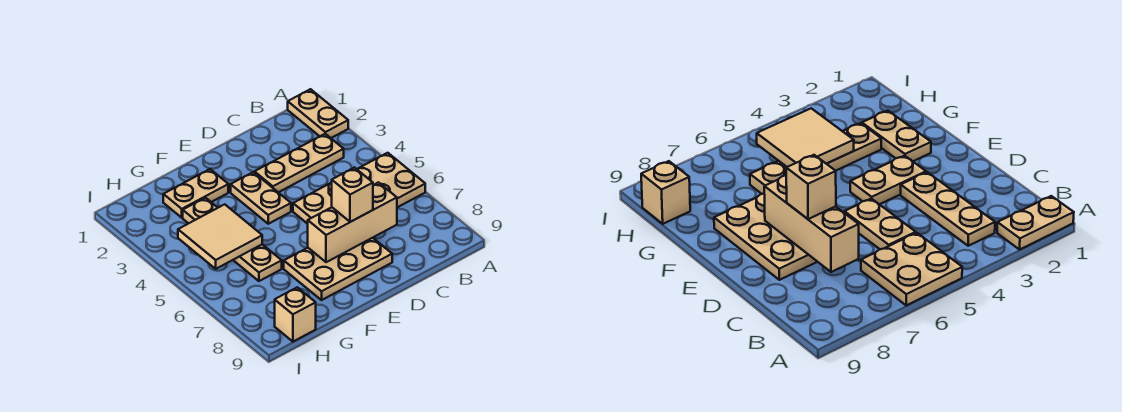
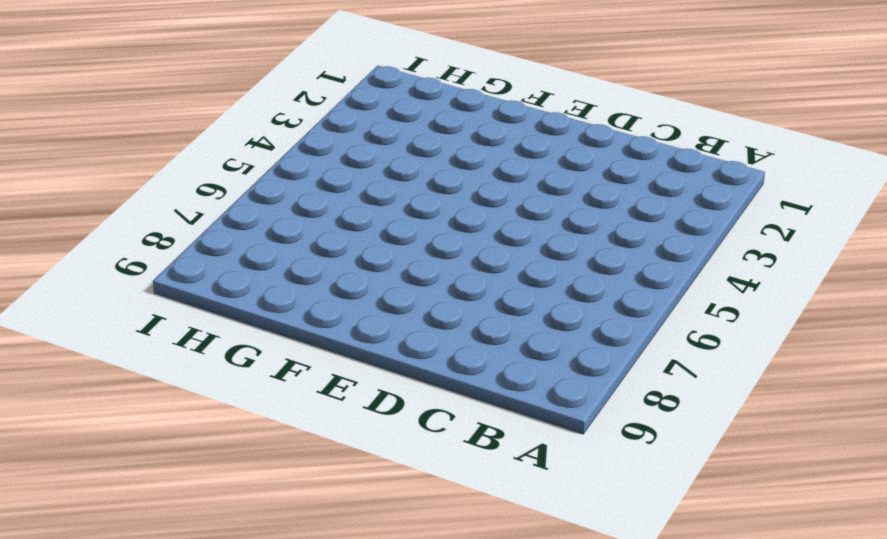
none -> tan plate A1:A2 level 1
none -> tan plate A5:B6 level 1
none -> tan plate B3:D3 level 1

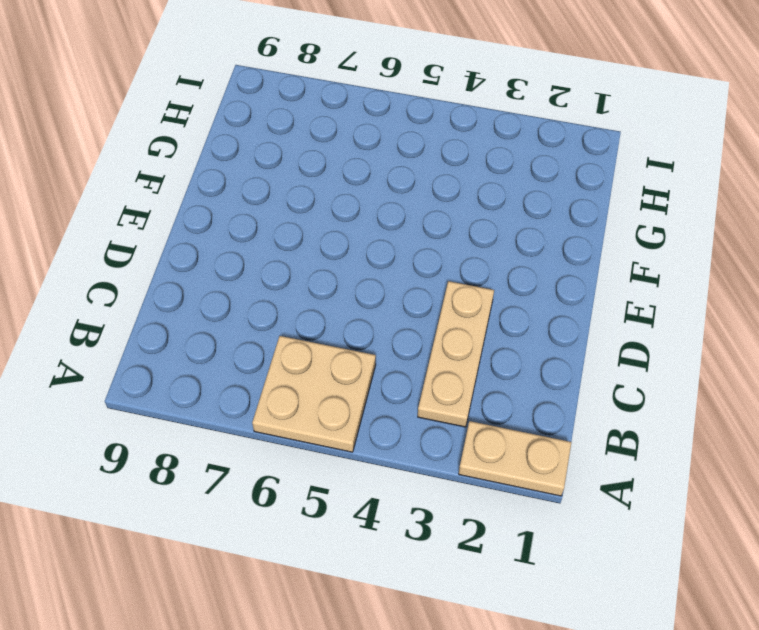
none -> tan plate C5:D5 level 1
none -> tan plate D7:F8 level 1
none -> tan plate E3:E4 level 1

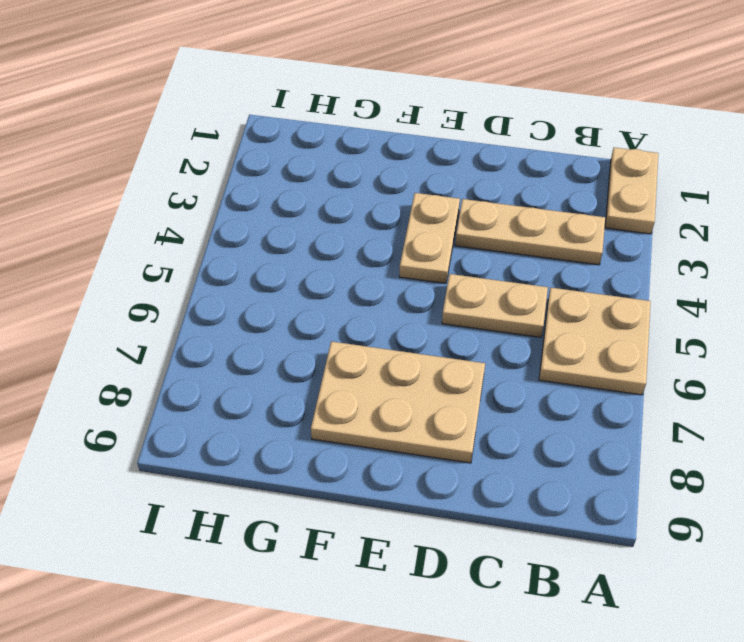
none -> tan plate F2:G2 level 1
none -> tan plate G3:G6 level 1
none -> tan brick H9 level 1

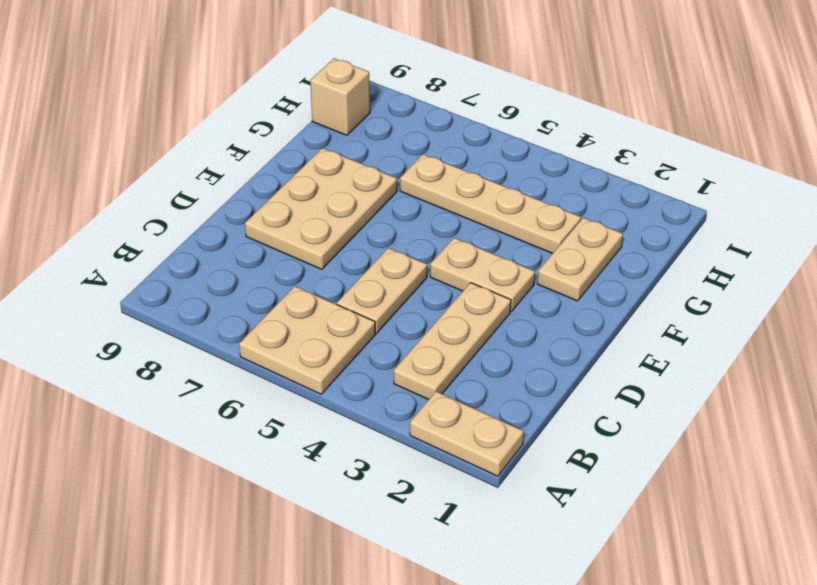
none -> tan brick C7:E7 level 2
none -> tan tile G4:H5 level 2
none -> tan brick D7 level 3

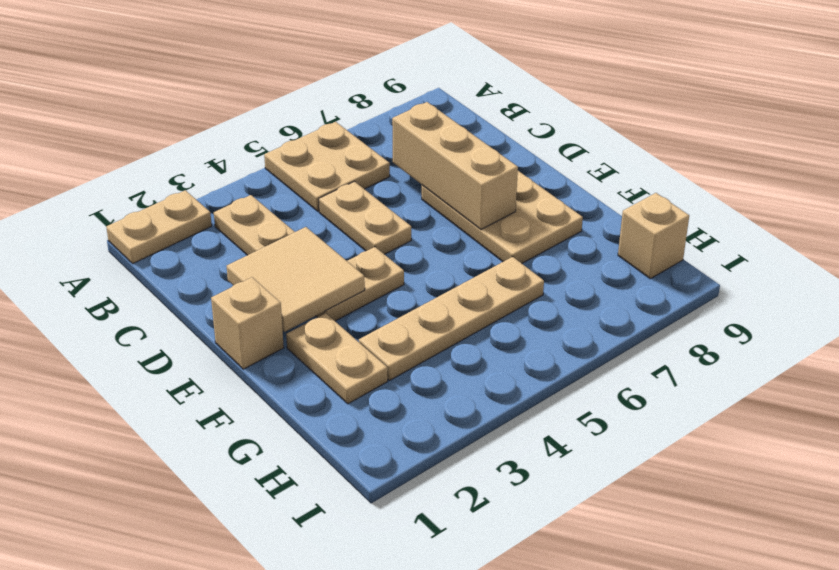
tan tile D2:E3 level 2 -> tan tile G4:H5 level 2
tan brick E1 level 1 -> tan brick D7 level 3

